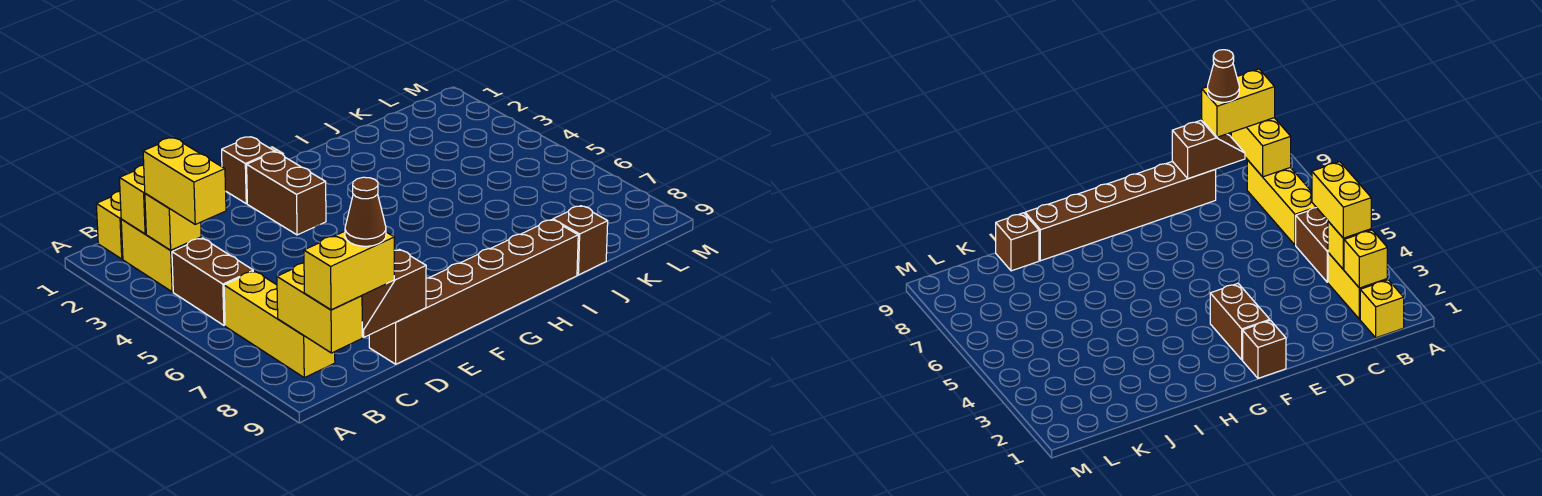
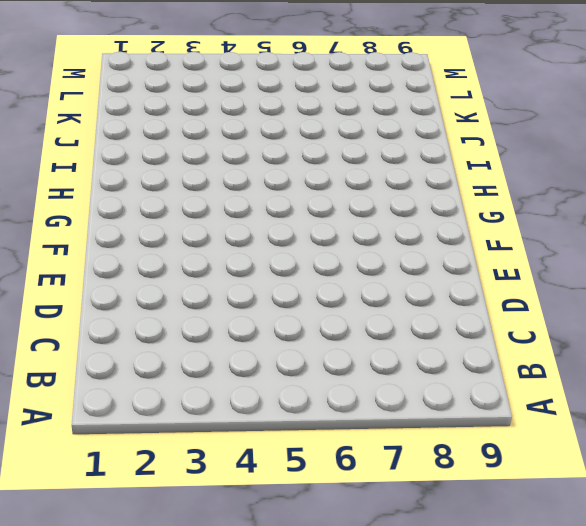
none -> yellow brick B1 level 1
none -> yellow brick B2:B3 level 1
none -> brown brick B4:B5 level 1

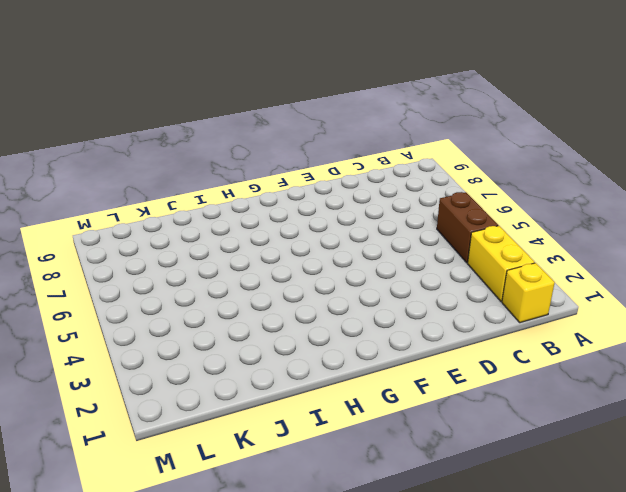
none -> yellow brick B6:B8 level 1
none -> brown brick D9:I9 level 1
none -> brown brick F1 level 1

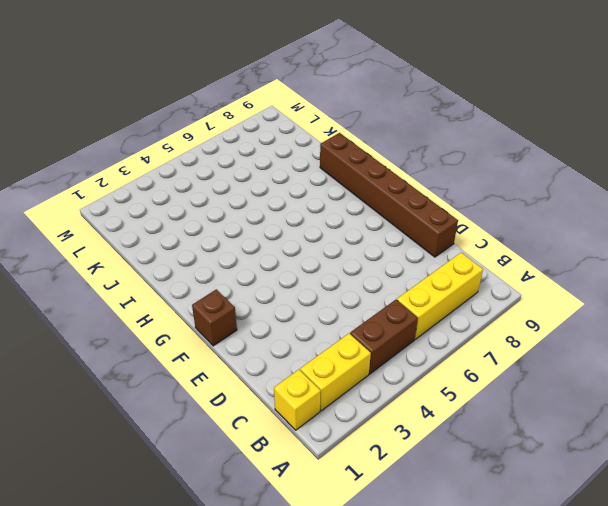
none -> brown brick F2:F3 level 1
none -> brown brick J9 level 1
none -> yellow brick B2 level 2

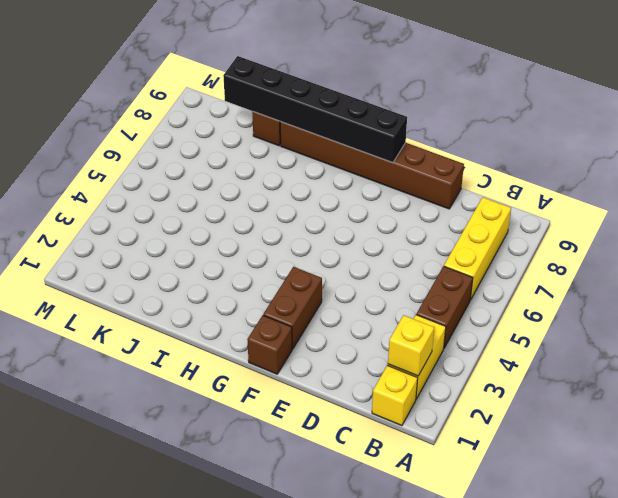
black brick F9:K9 level 2 -> none
none -> yellow brick B3 level 2
none -> yellow brick B8:B9 level 2
none -> brown slope C9:D9 level 2 top D

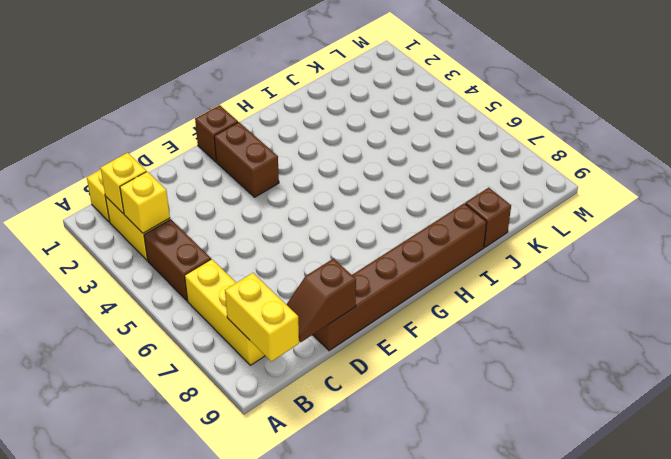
none -> yellow brick B3:B4 level 3
none -> yellow brick B9:C9 level 3
none -> brown cone C9 level 4

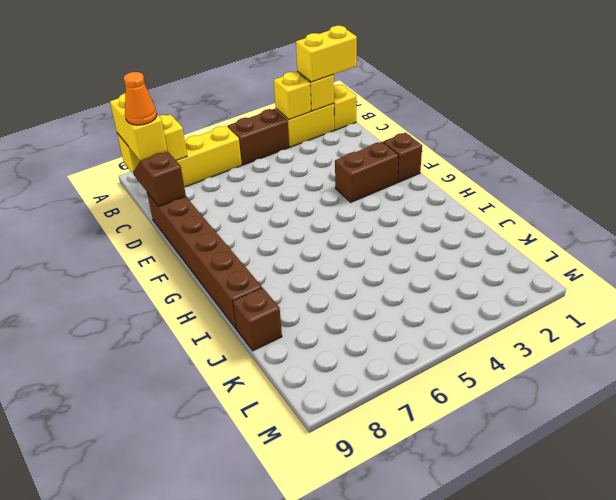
yellow brick B1:B2 level 3 -> yellow brick B3:B4 level 3
orange cone C9 level 4 -> brown cone C9 level 4

